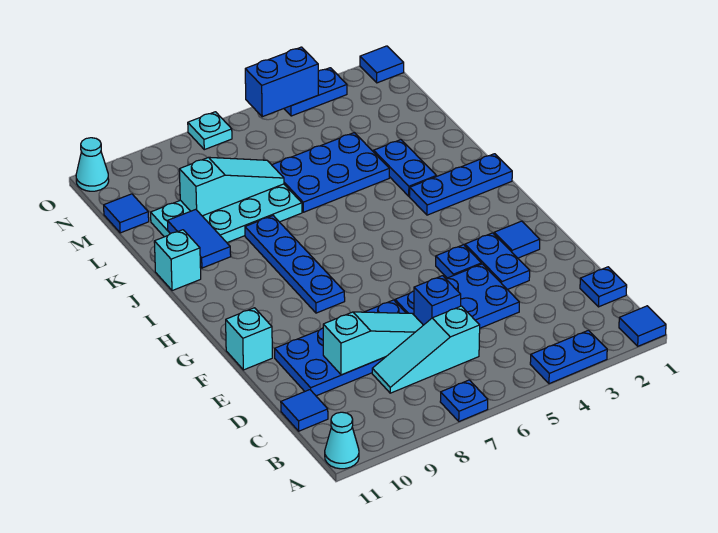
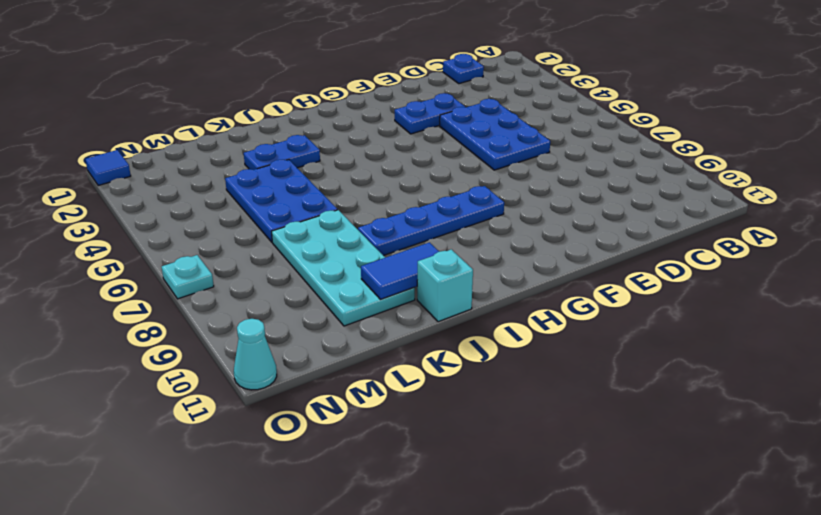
none -> blue tile A1 level 1
none -> blue plate A3:A4 level 1
none -> blue plate A7 level 1

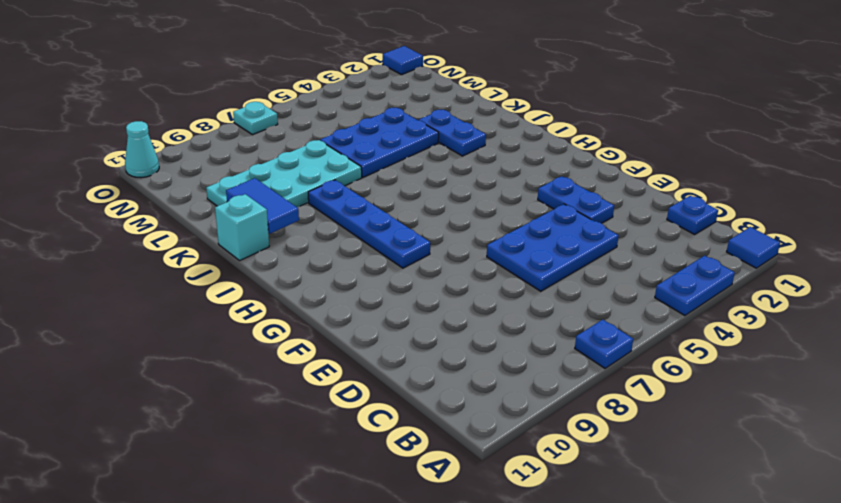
none -> cyan cone A11 level 1
none -> cyan slope C6:C8 level 1 top 6
none -> blue tile C11 level 1

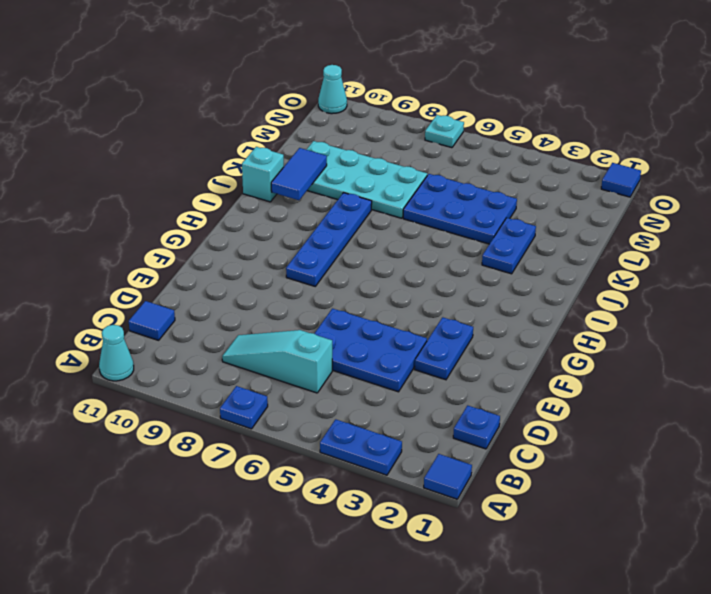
none -> blue plate D7:E10 level 1
none -> blue tile F2 level 1
none -> blue plate F4 level 1

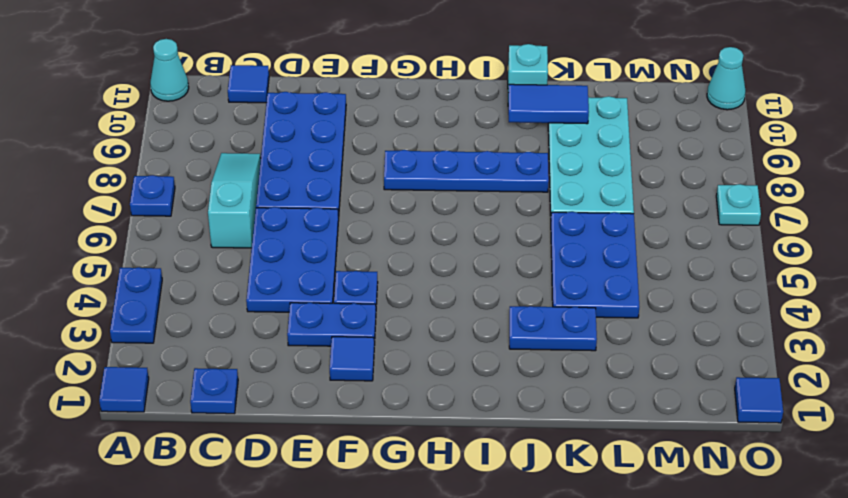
none -> cyan brick F11 level 1
none -> blue plate I1:I3 level 1
none -> blue tile M11 level 1

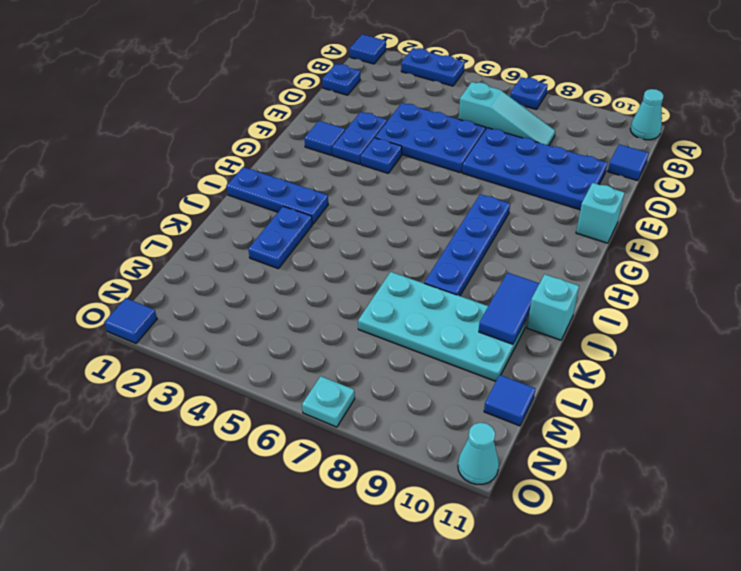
none -> blue plate K4:L6 level 1
none -> blue plate O3:O4 level 1
none -> blue brick D6 level 2

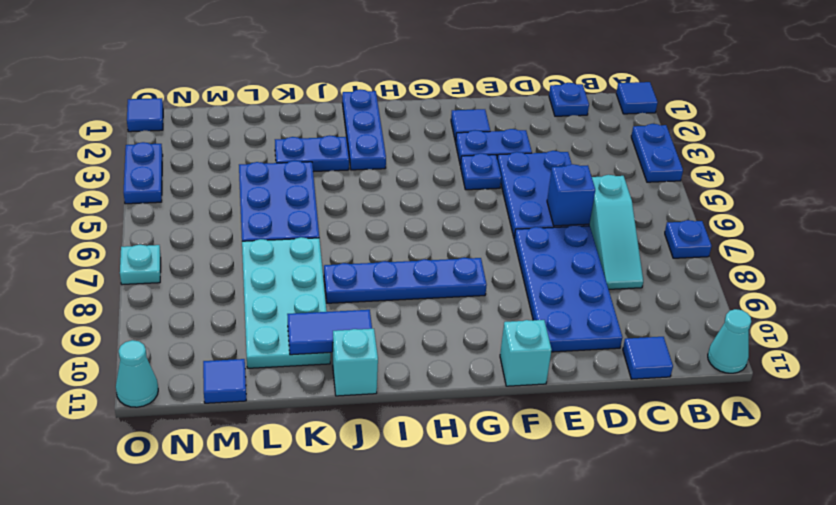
none -> cyan slope D7:D9 level 2 top 9
none -> cyan slope L7:L9 level 2 top 9
none -> blue brick O4:O5 level 2

